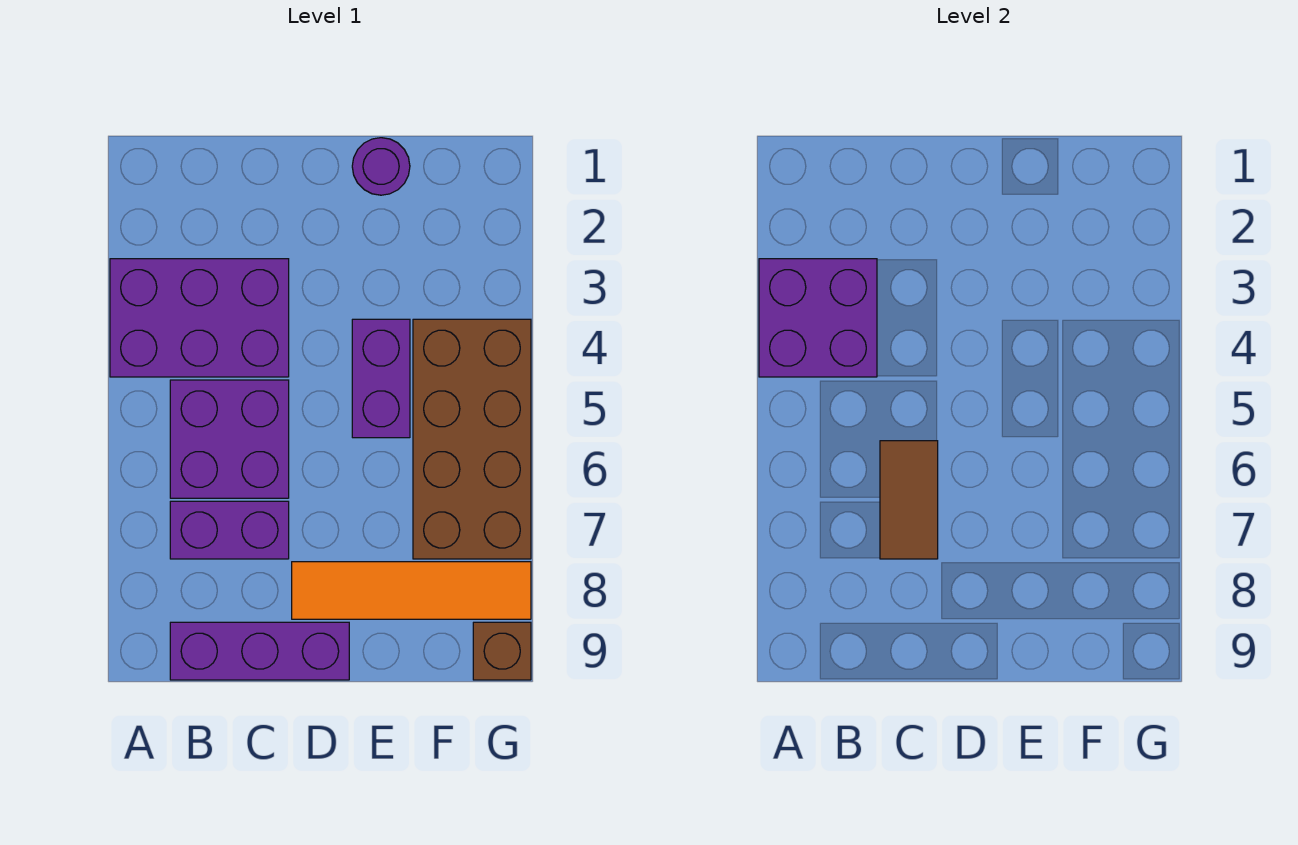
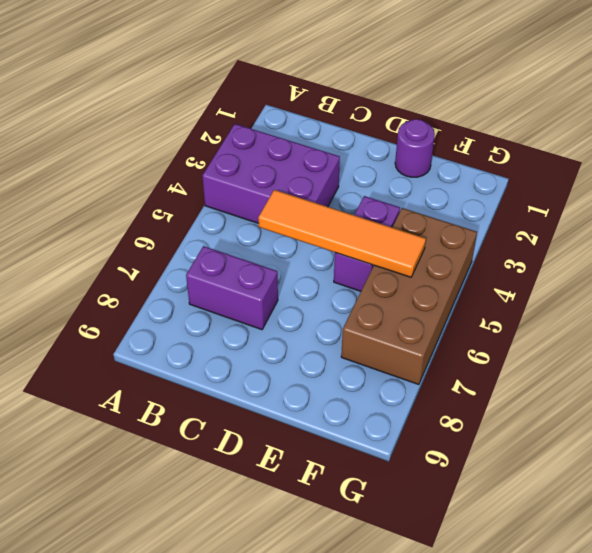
orange tile C5:F5 level 2 -> orange tile D8:G8 level 1
none -> purple brick B5:C6 level 1
none -> purple brick B9:D9 level 1

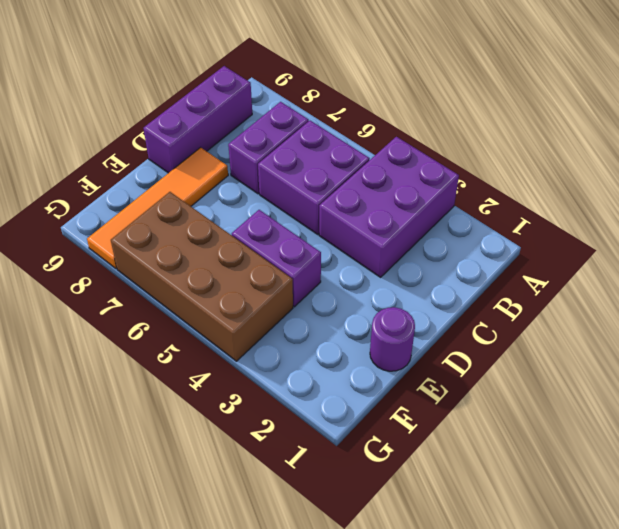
none -> brown brick G9 level 1
none -> purple brick A3:B4 level 2

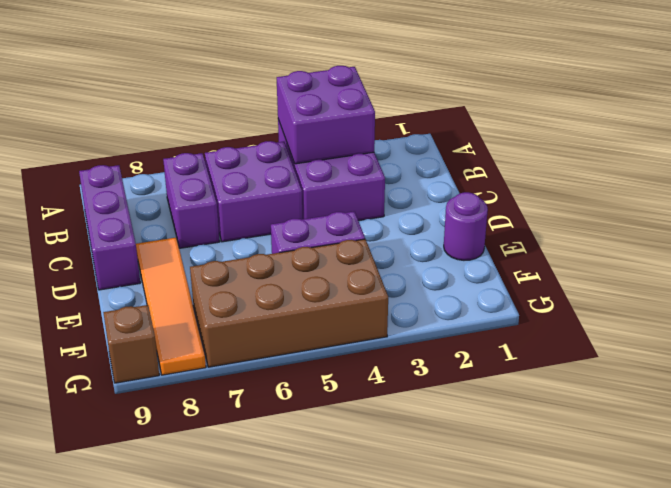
none -> brown tile C6:C7 level 2

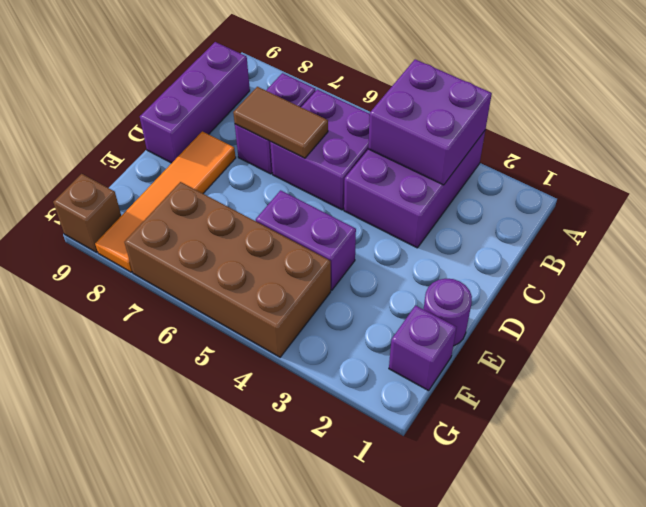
purple brick F1 level 1 -> none

